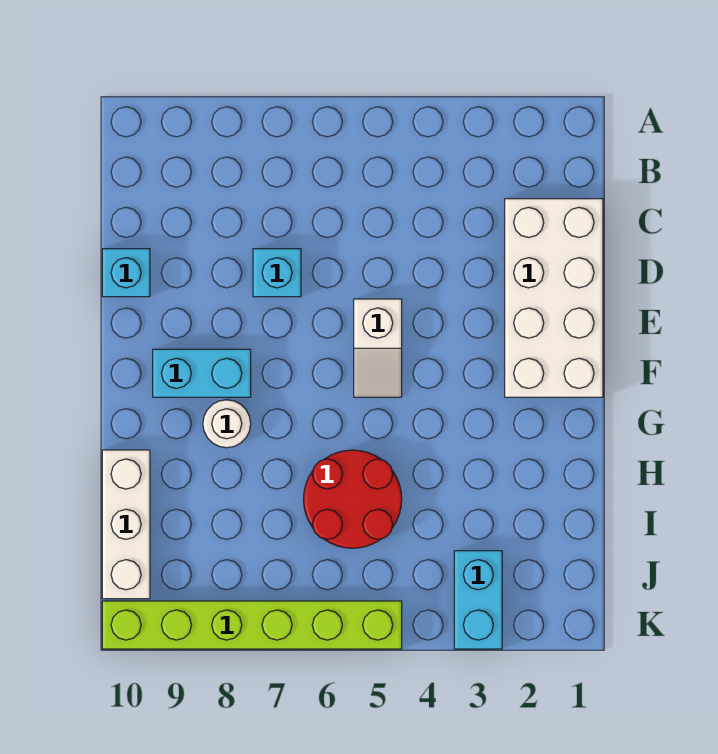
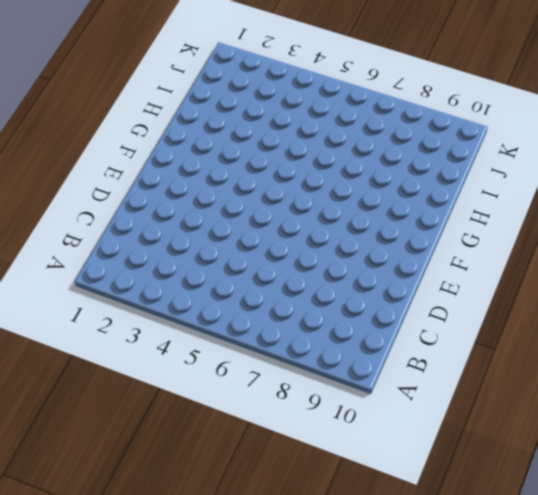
none -> white brick C1:F2 level 1
none -> cyan brick D7 level 1

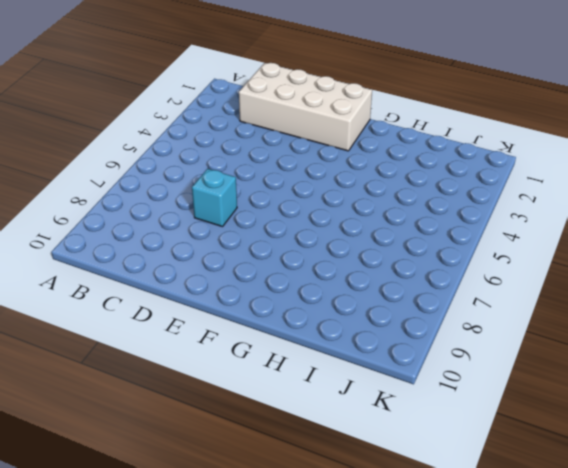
none -> cyan brick D10 level 1
none -> white slope E5:F5 level 1 top E

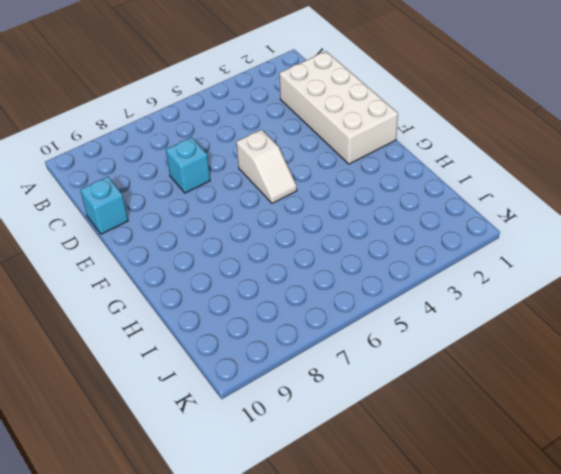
none -> cyan brick F8:F9 level 1
none -> white round brick G8 level 1

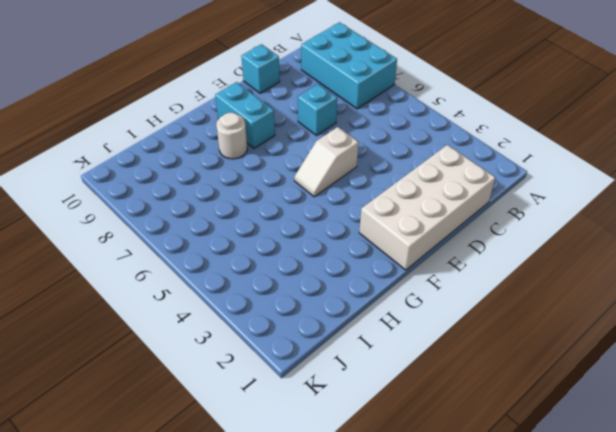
cyan brick A7:B9 level 1 -> none
none -> red round brick H5:I6 level 1
none -> white brick H10:J10 level 1

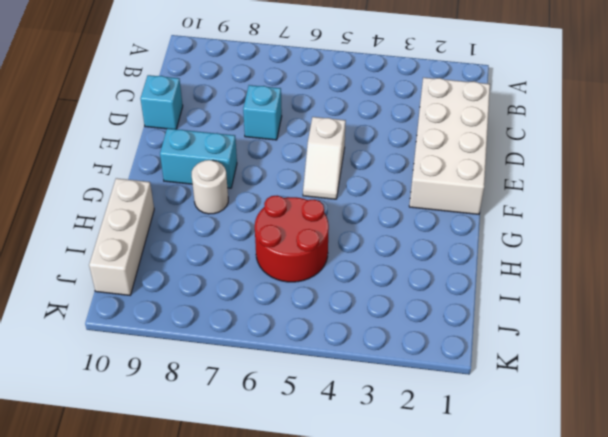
none -> cyan brick J3:K3 level 1
none -> lime brick K5:K10 level 1

